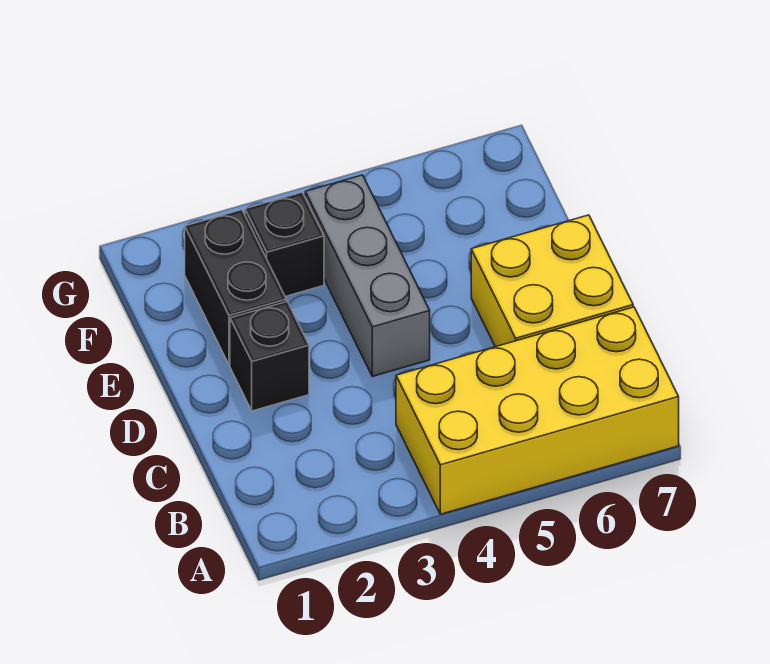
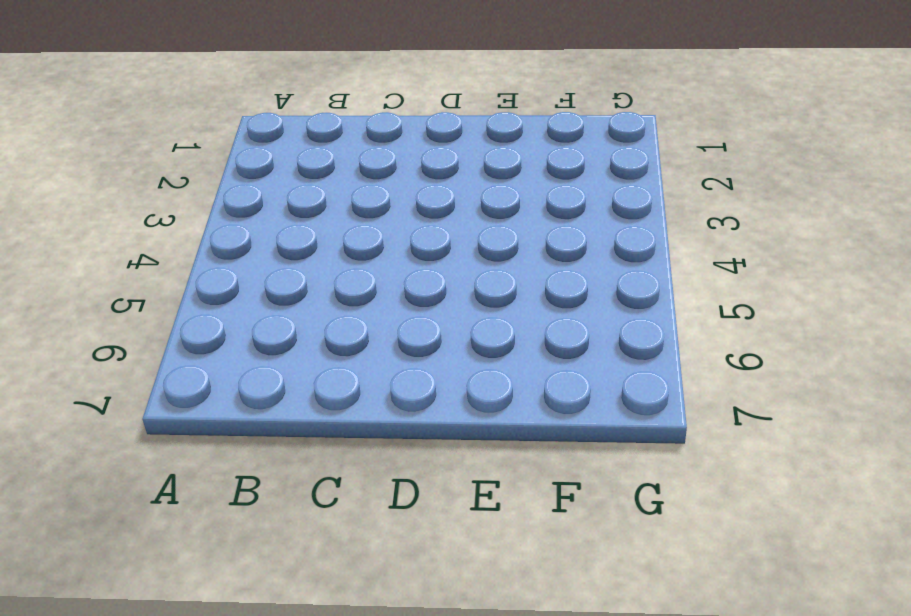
none -> yellow brick A4:B7 level 1
none -> yellow brick C6:D7 level 1

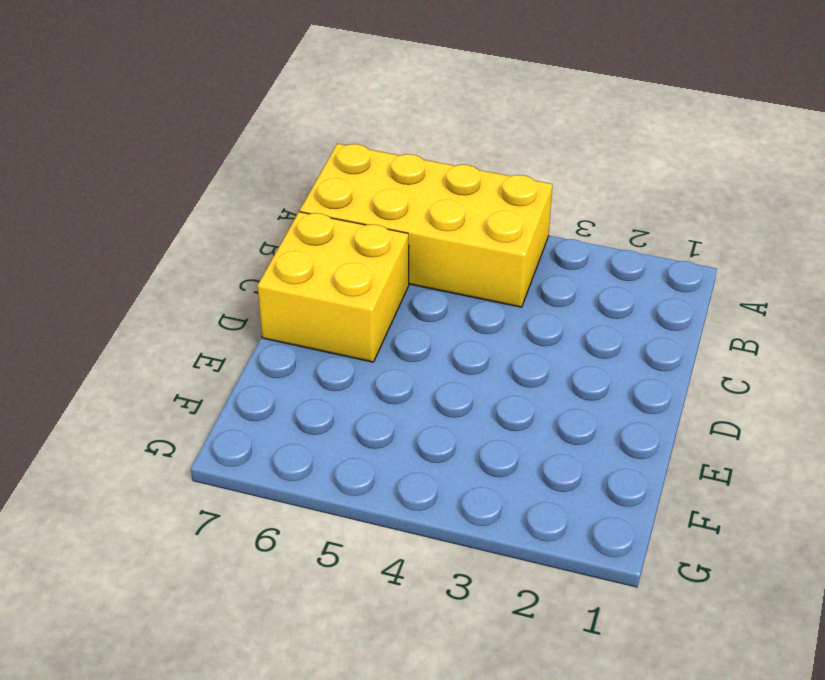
none -> black brick D2 level 1
none -> grey brick D4:F4 level 1

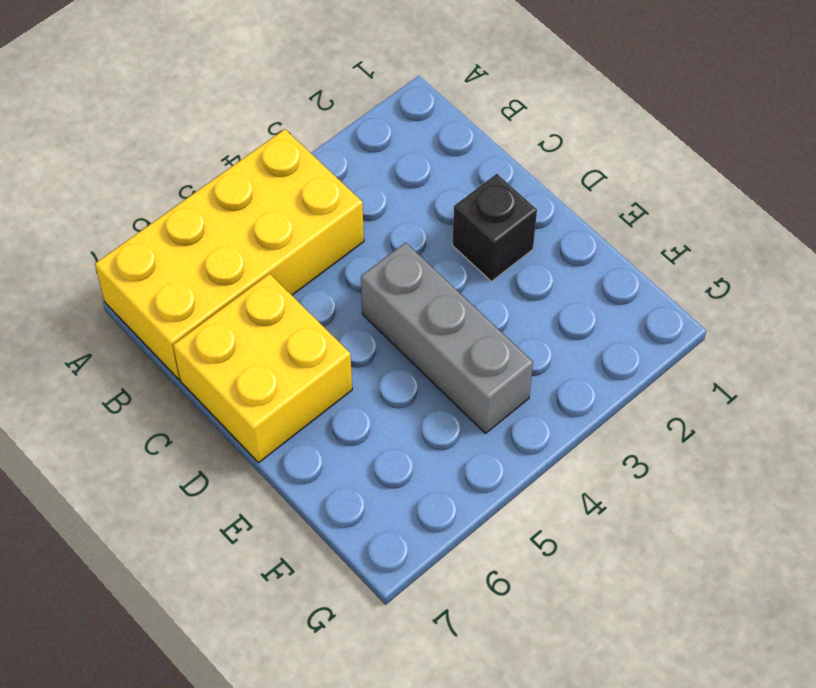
none -> black brick E2:F2 level 1
none -> black brick F3 level 1

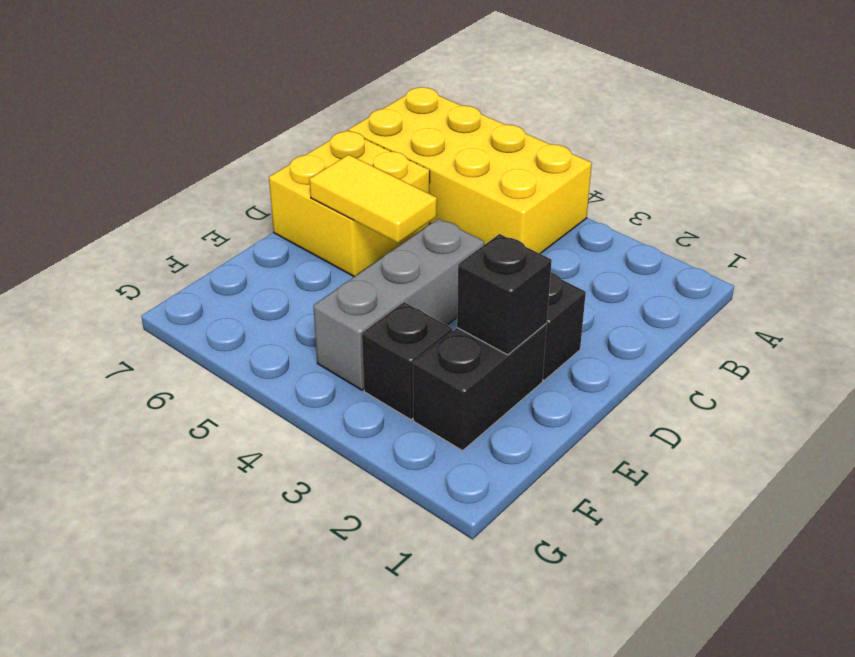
yellow tile D5:D6 level 2 -> none
black brick E2 level 2 -> none

